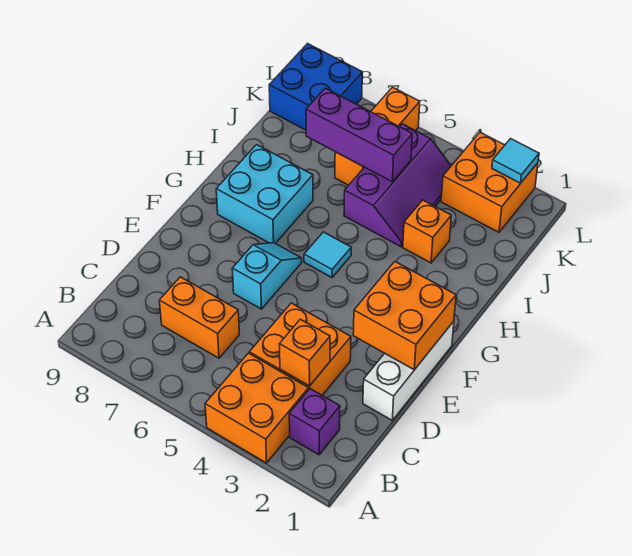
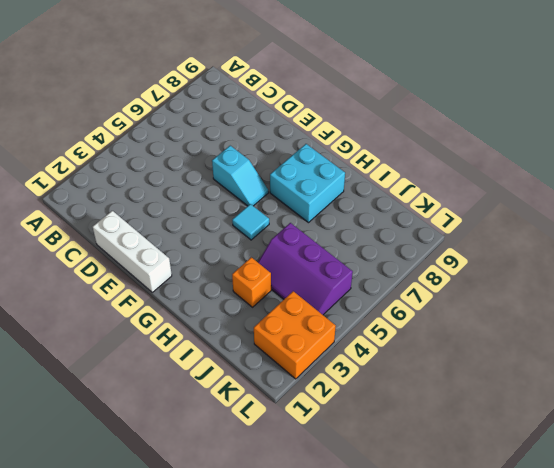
none -> orange brick A3:B4 level 1
none -> purple brick B2 level 1
none -> orange brick C3:D4 level 1

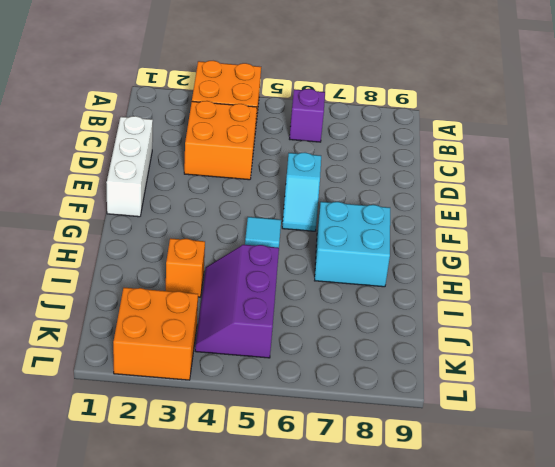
purple brick B6 level 1 -> purple brick B2 level 1
none -> orange brick C6:C7 level 1
none -> orange brick J6:L6 level 1
none -> blue brick K8:L9 level 1

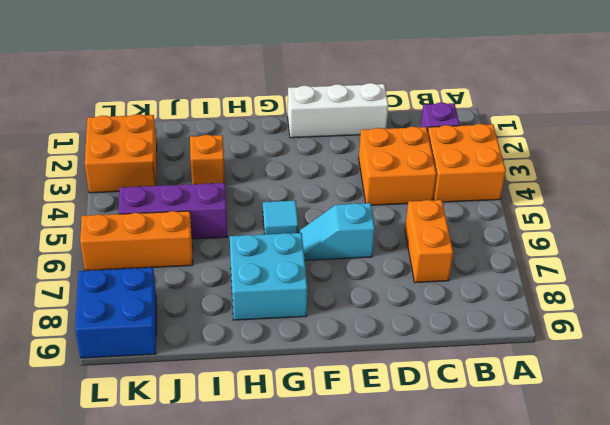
none -> orange brick C3 level 2
none -> orange brick E1:F2 level 2
none -> purple brick J5:J7 level 2

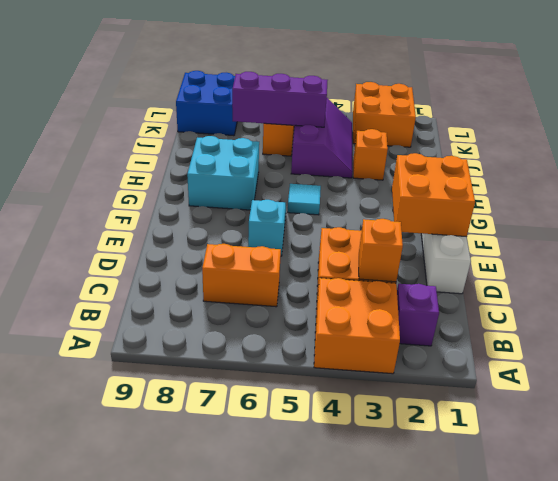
none -> cyan tile L2 level 2

